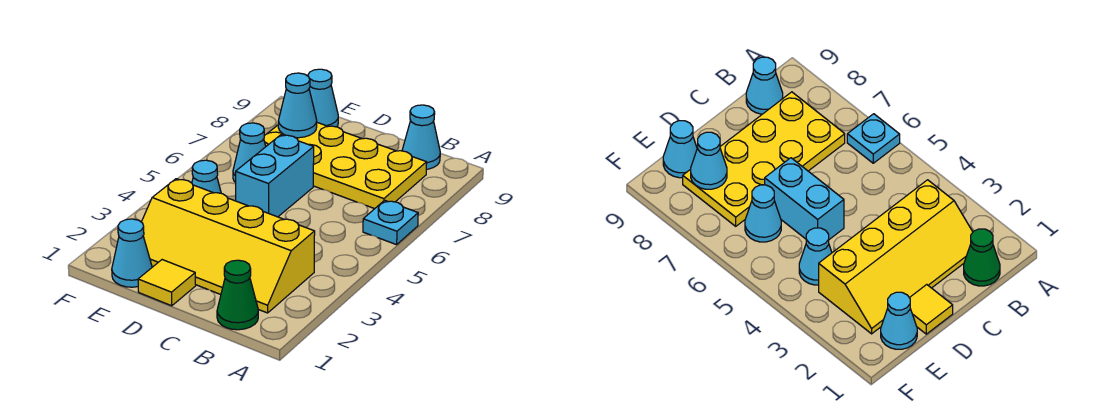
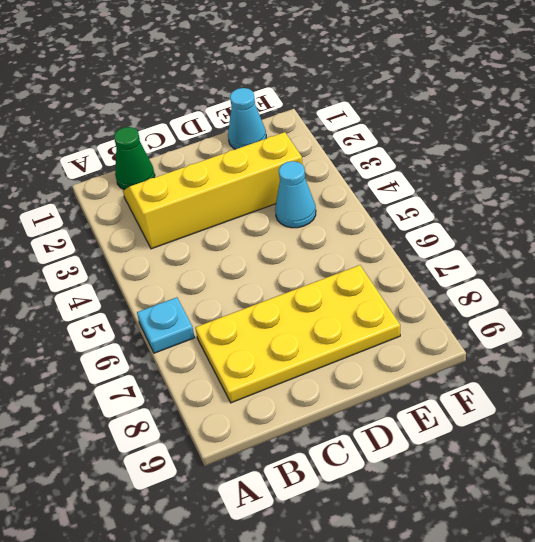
none -> cyan cone B9 level 1
none -> yellow tile D1 level 1
none -> cyan brick D5:D6 level 1

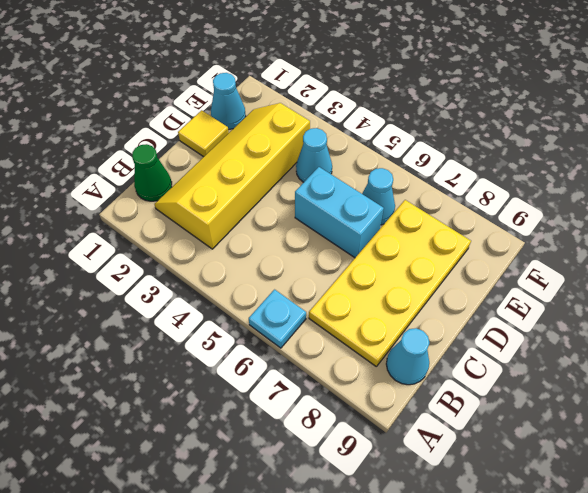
none -> cyan cone E9 level 1
none -> cyan cone E8 level 2

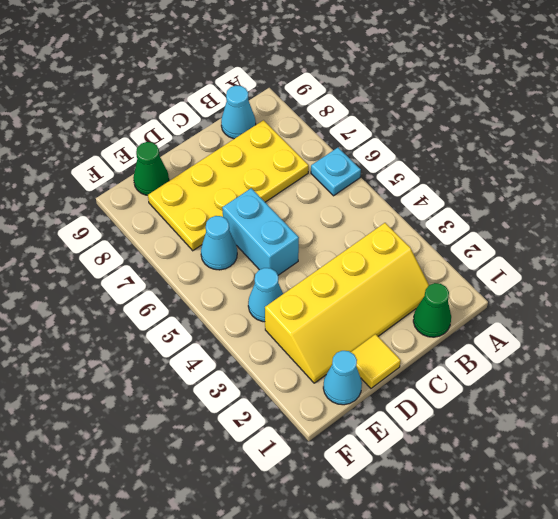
green cone E9 level 1 -> cyan cone E9 level 1
none -> cyan cone E8 level 2

